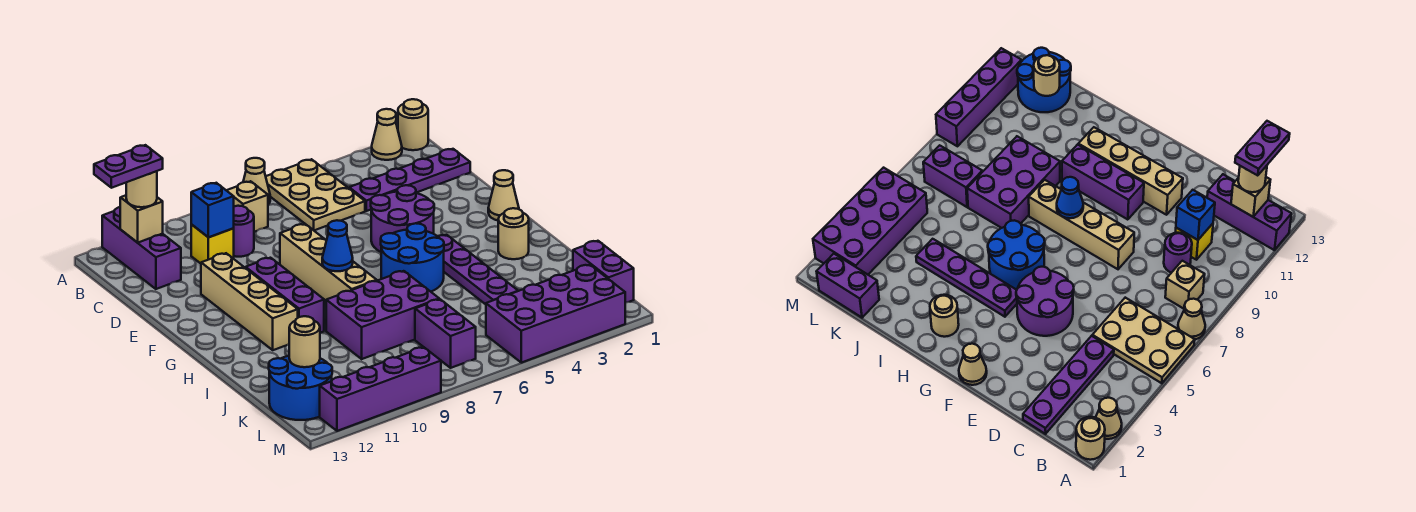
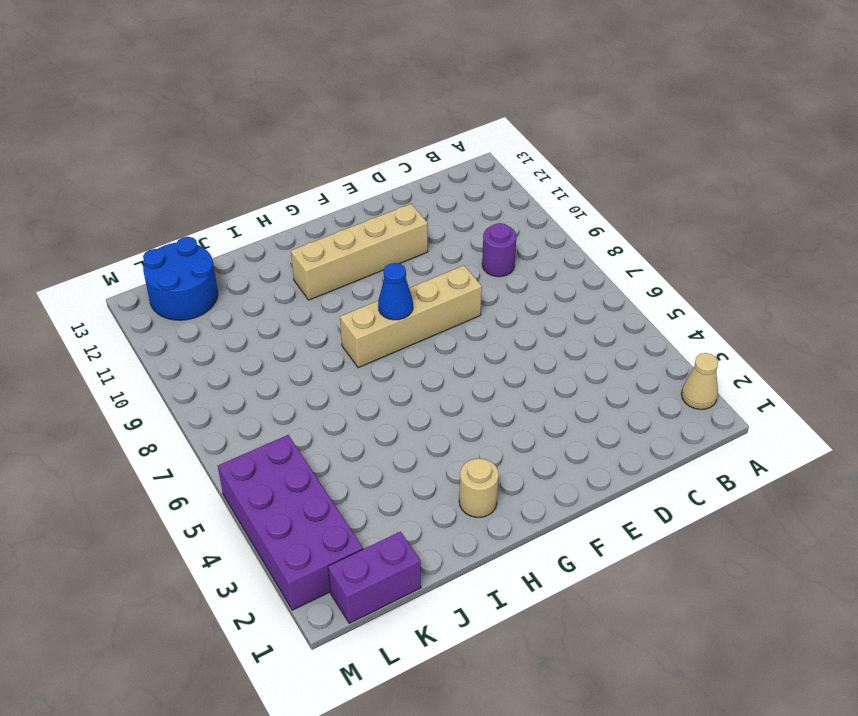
none -> tan round brick A1 level 1
none -> tan plate A5:C6 level 1
none -> tan cone A7 level 1

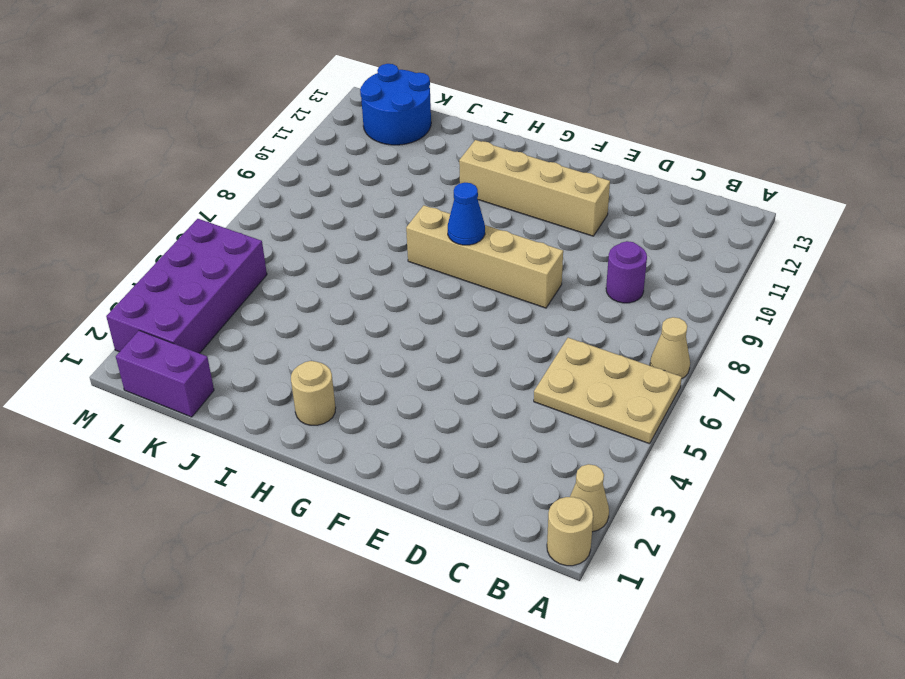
none -> purple brick A12:C12 level 1
none -> tan brick B8 level 1
none -> purple plate C1:C4 level 1

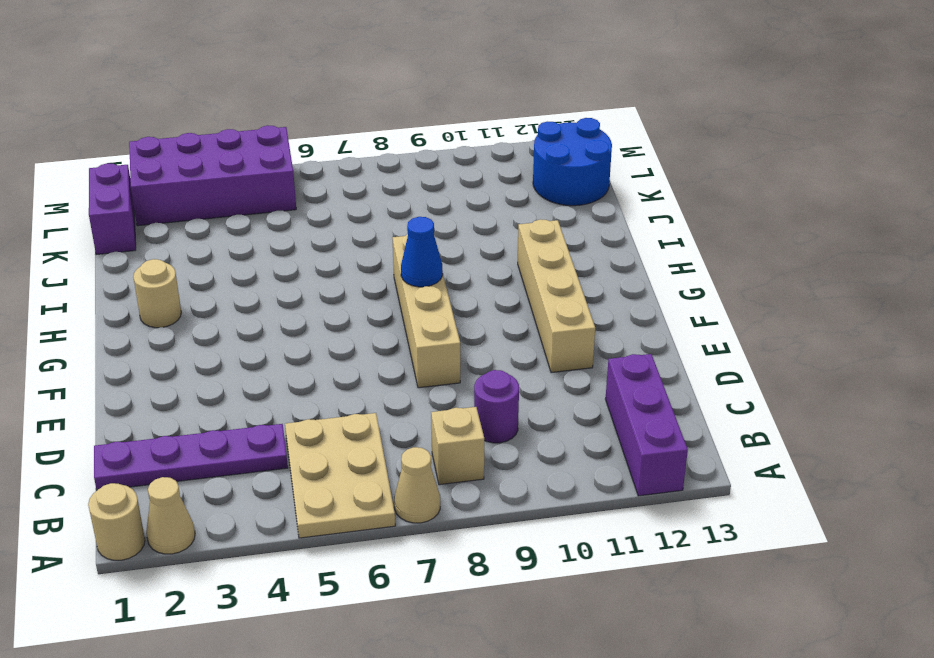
none -> yellow brick C10 level 1
none -> purple round brick E4:F5 level 1
none -> tan cone F1 level 1

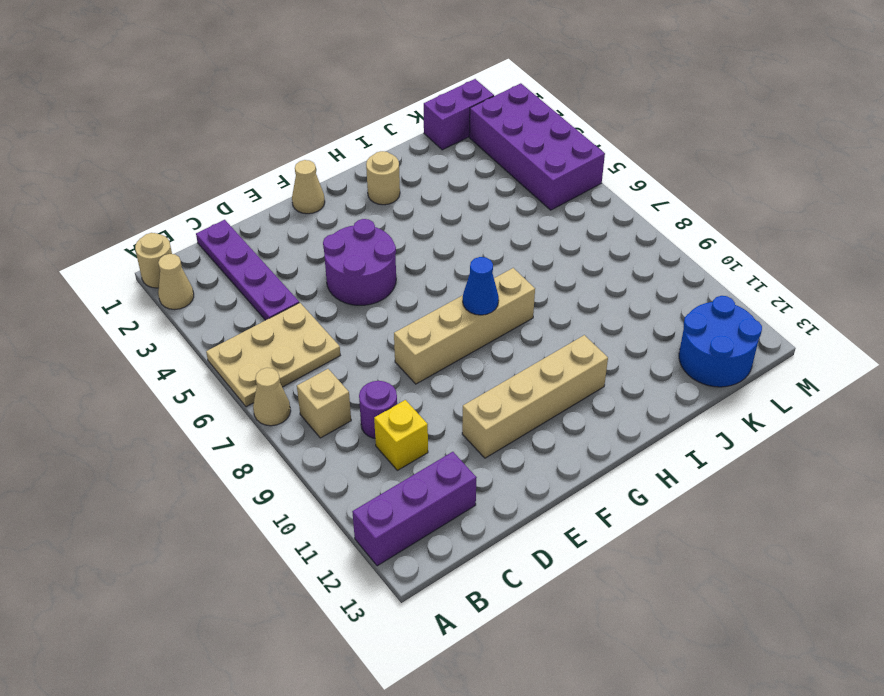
none -> purple brick F10:H10 level 1
none -> purple plate G4:J4 level 1
none -> blue round brick G5:H6 level 1

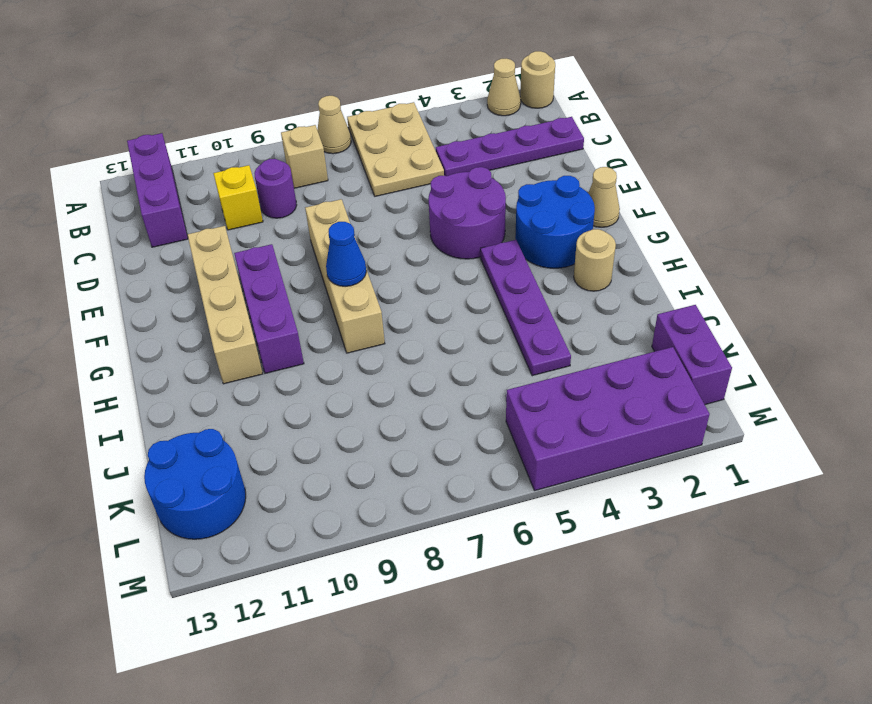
blue round brick F2:G3 level 1 -> blue round brick G5:H6 level 1
none -> purple brick I7:J9 level 1
none -> purple brick K7:L7 level 1
none -> purple brick M9:M12 level 1

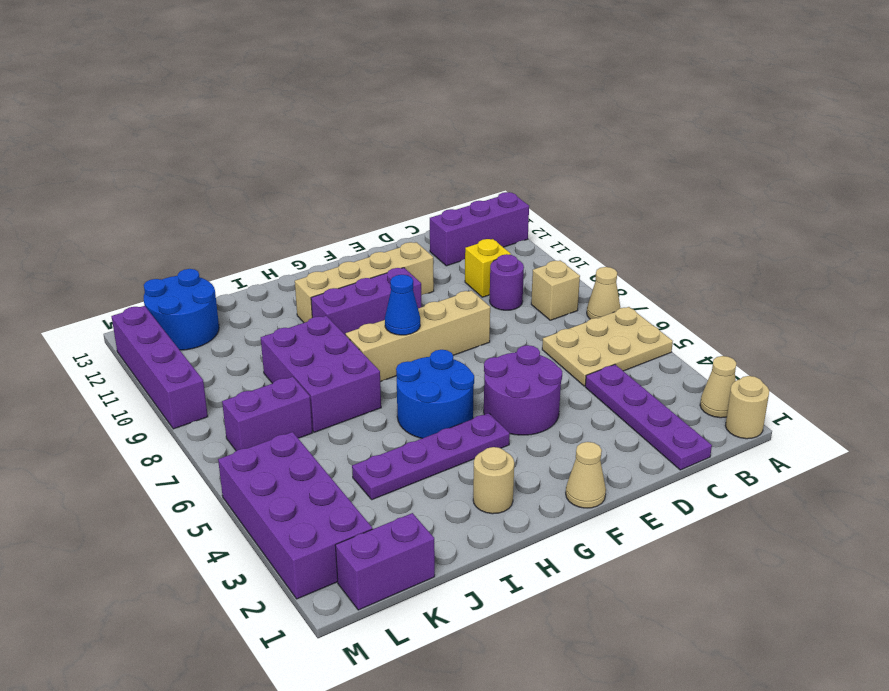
none -> tan brick B12 level 2
none -> blue brick C10 level 2
none -> tan round brick K12 level 2

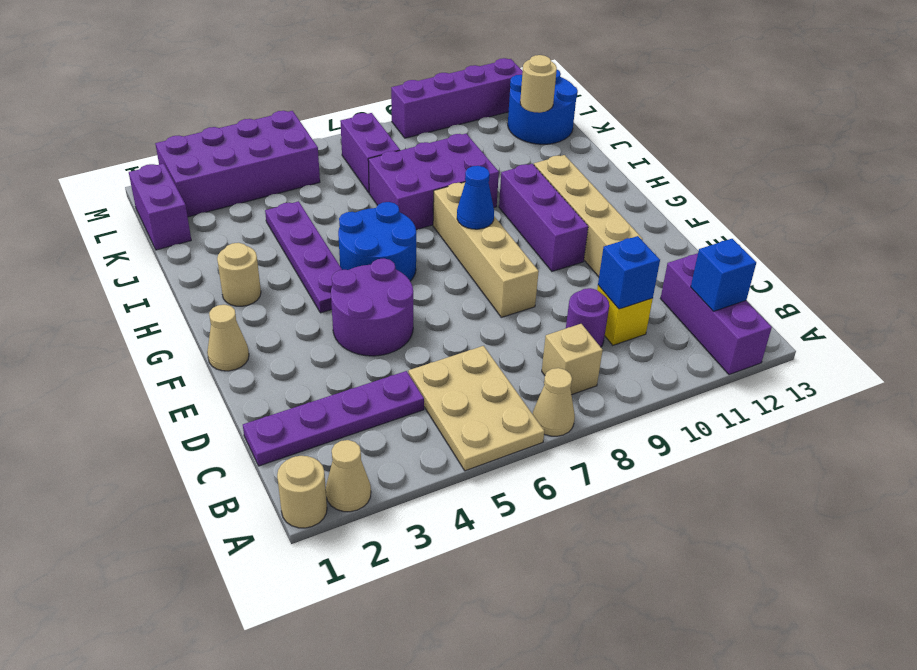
blue brick B12 level 2 -> tan brick B12 level 2
none -> tan round brick B12 level 3
none -> purple plate B12:B13 level 4

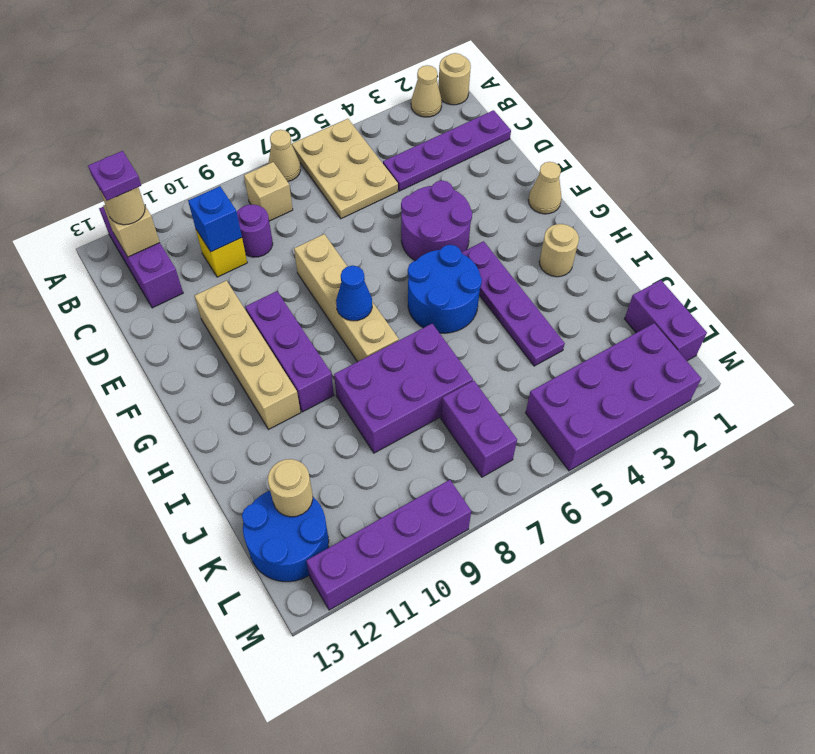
purple plate B12 level 4 -> purple plate B12:B13 level 4

